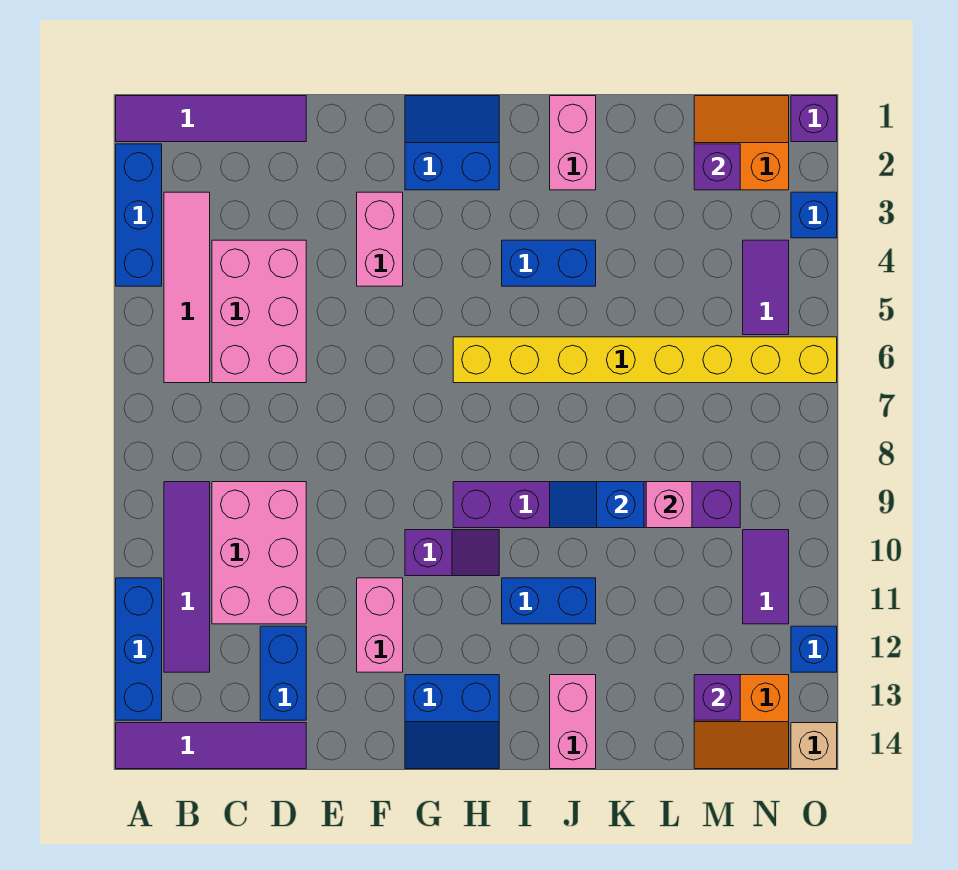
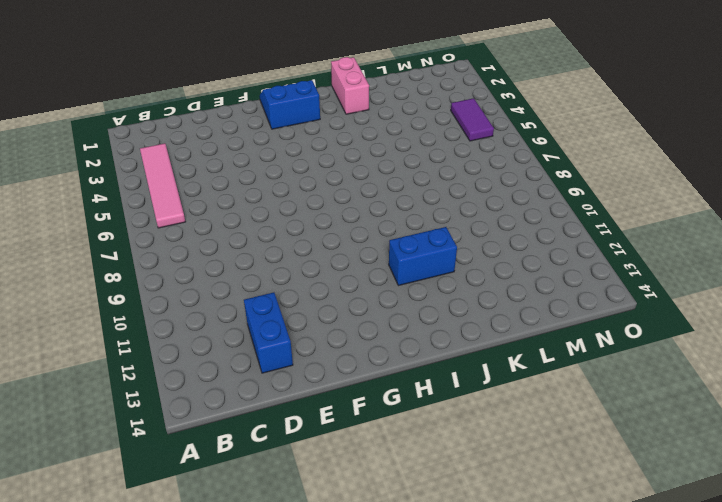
none -> purple tile A1:D1 level 1
none -> blue brick A2:A4 level 1
none -> blue brick A11:A13 level 1
none -> purple tile A14:D14 level 1

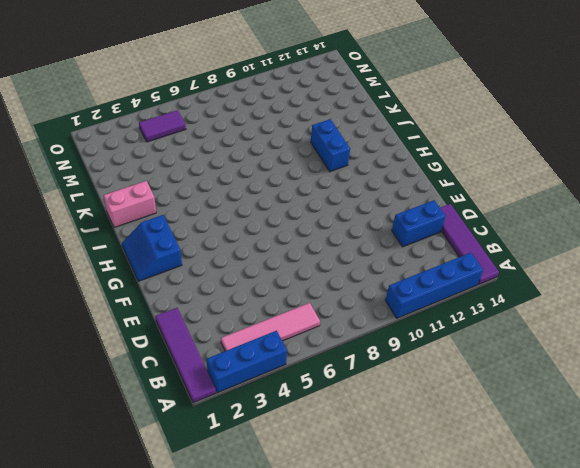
blue brick A10:A13 level 1 -> blue brick A11:A13 level 1
none -> purple tile B9:B12 level 1
none -> pink brick C4:D6 level 1
none -> pink brick C9:D11 level 1
none -> pink brick F3:F4 level 1

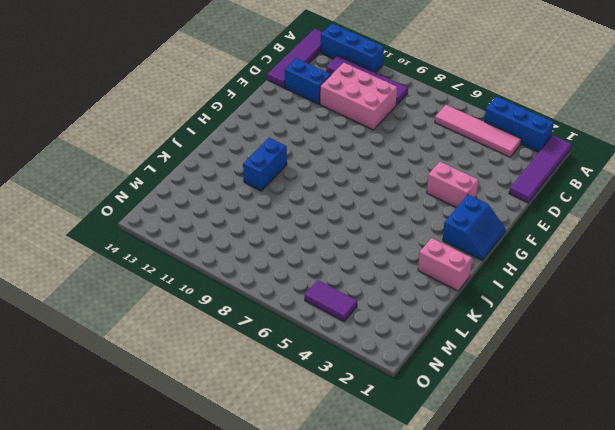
none -> pink brick C4:D6 level 1
none -> pink brick F11:F12 level 1
none -> purple slope G10:H10 level 1 top G
none -> blue slope G13:H14 level 1 top 13

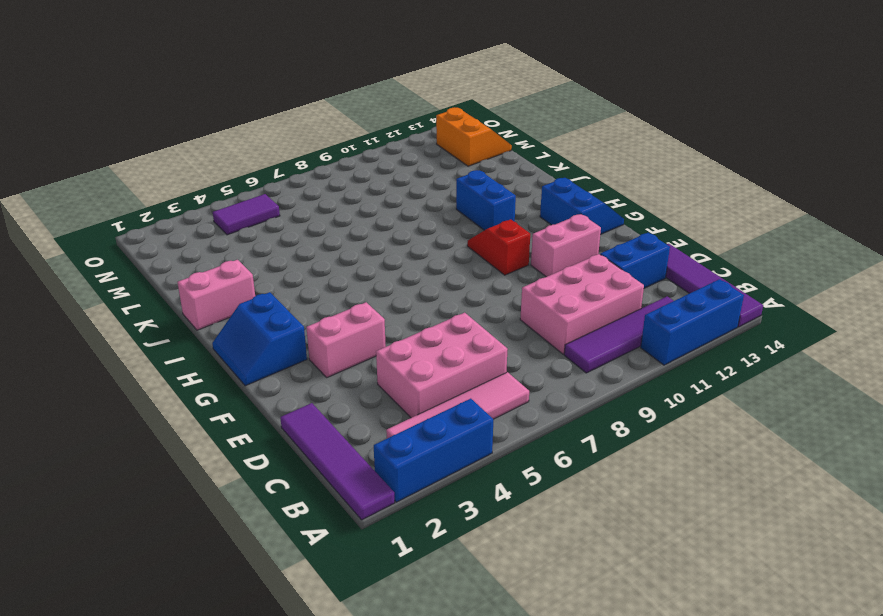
red slope G10:H10 level 1 top G -> purple slope G10:H10 level 1 top G
none -> yellow brick H6:O6 level 1
none -> purple brick H9:M9 level 1
none -> blue brick I4:J4 level 1
none -> pink brick J13:J14 level 1

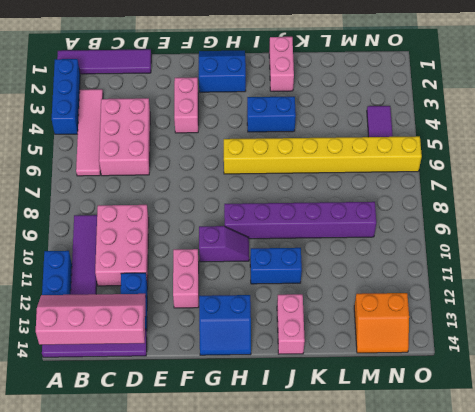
pink slope A13:D14 level 2 top 14 -> none
none -> orange slope M1:N2 level 1 top 2
none -> purple tile N10:N11 level 1
none -> purple brick O1 level 1
none -> blue brick O3 level 1

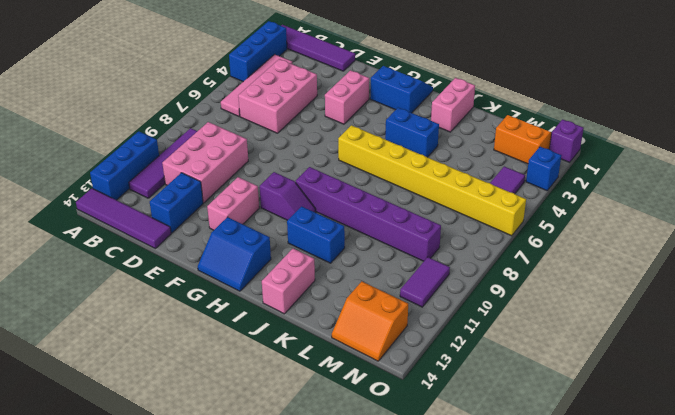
none -> blue brick O12 level 1
none -> tan brick O14 level 1
none -> blue slope J9:K9 level 2 top K
none -> pink brick L9 level 2

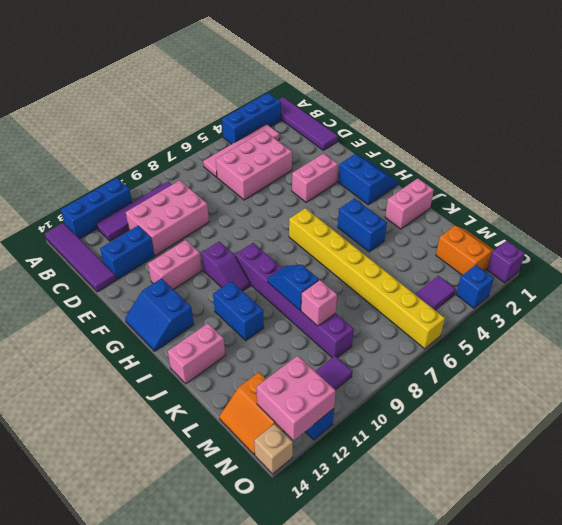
pink brick N12:O13 level 2 -> none
none -> purple brick M2 level 2
none -> purple brick M13 level 2

